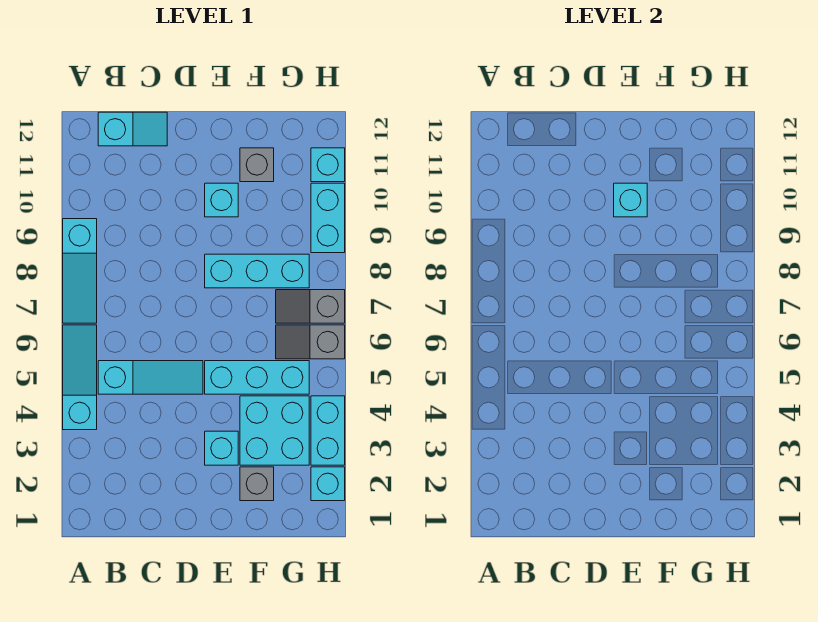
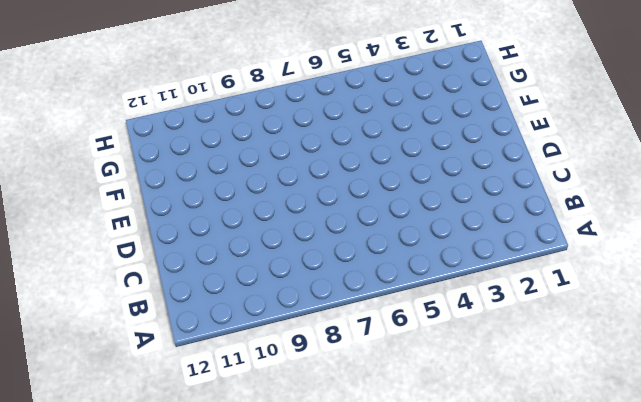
none -> cyan slope A4:A6 level 1 top 4
none -> cyan slope A7:A9 level 1 top 9
none -> cyan slope B5:D5 level 1 top B

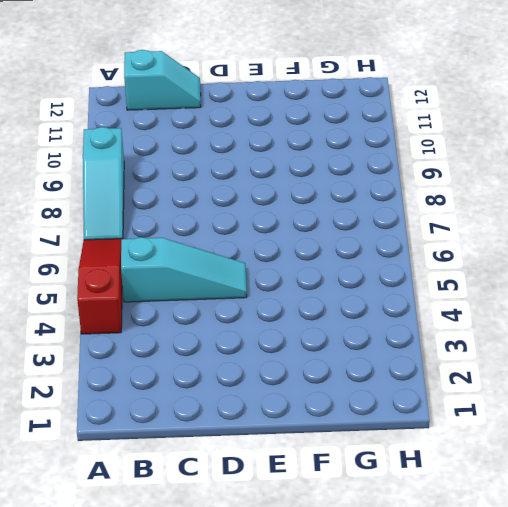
red slope A4:A6 level 1 top 4 -> cyan slope A4:A6 level 1 top 4
none -> cyan brick E3 level 1
none -> cyan brick E5:G5 level 1
none -> cyan brick E8:G8 level 1

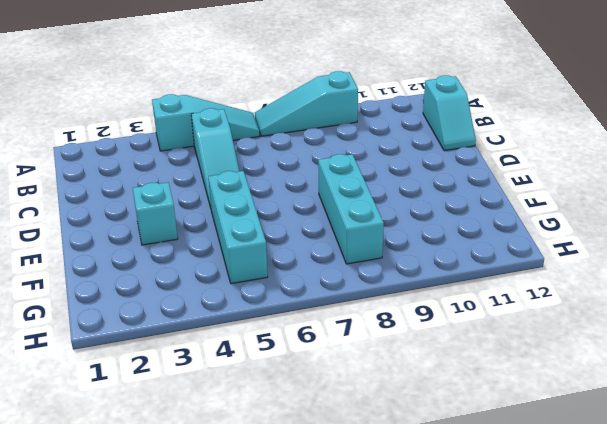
none -> cyan brick E10 level 1
none -> grey brick F2 level 1
none -> cyan brick F3:G4 level 1

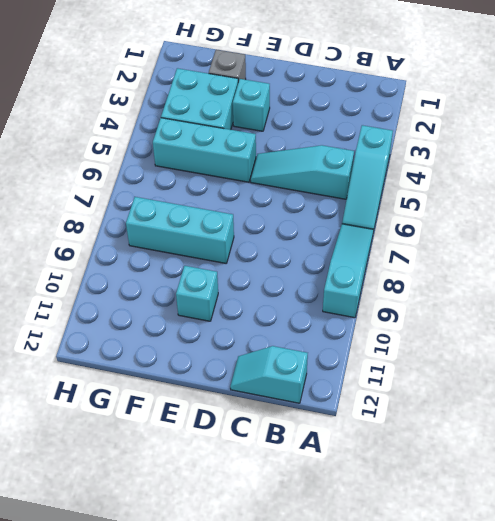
none -> grey brick F11 level 1
none -> grey slope G6:H6 level 1 top H
none -> grey slope G7:H7 level 1 top H

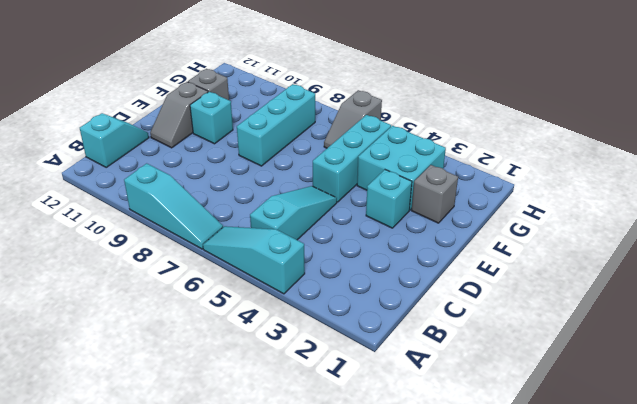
grey slope D11:E11 level 1 top E -> grey slope G7:H7 level 1 top H
none -> cyan brick H2 level 1
none -> cyan brick H3:H4 level 1
none -> cyan brick H9:H10 level 1

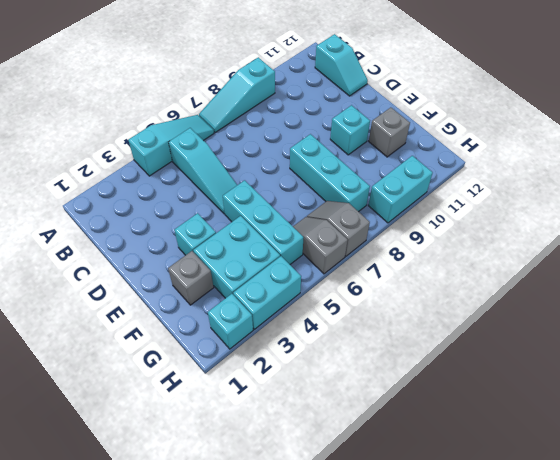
none -> cyan brick H11 level 1
none -> cyan brick E10 level 2

